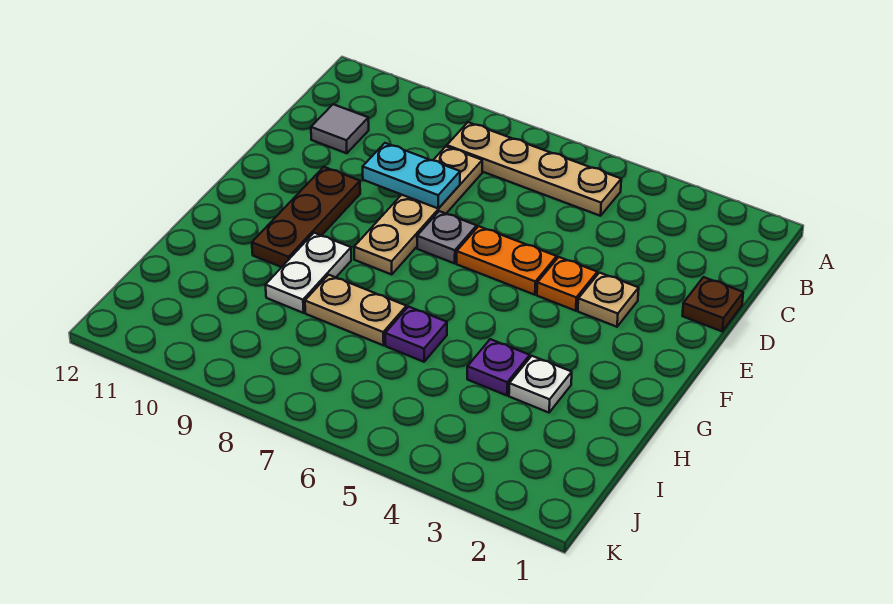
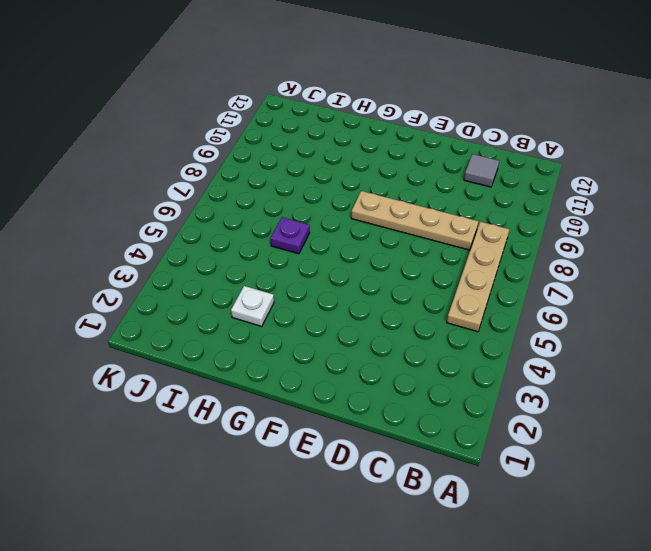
none -> brown plate D1 level 1
none -> tan plate E3 level 1
none -> orange plate E4 level 1

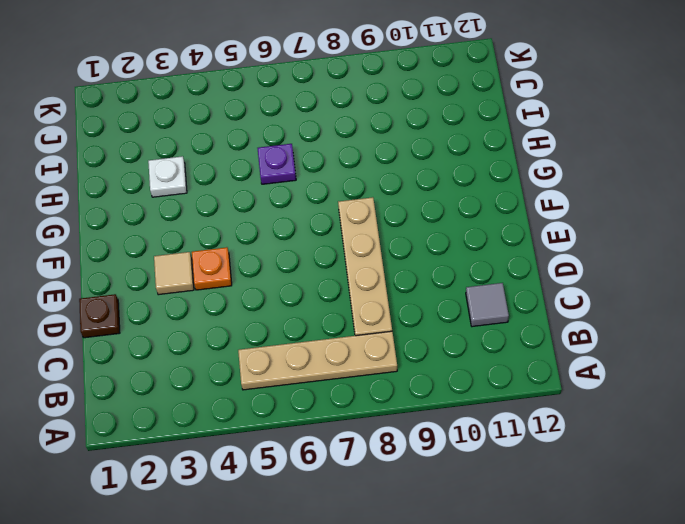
tan tile E3 level 1 -> tan plate E3 level 1
none -> orange plate E5:E6 level 1
none -> grey plate E7 level 1
none -> brown plate E10:G10 level 1

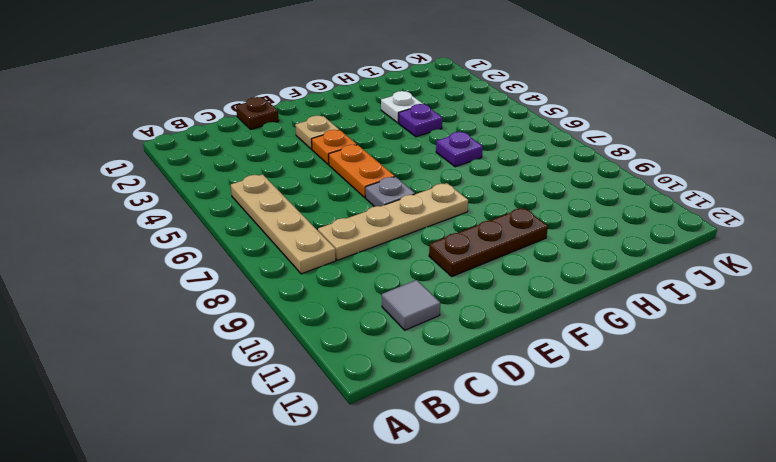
none -> white plate G9:H9 level 1
none -> tan plate H7:H8 level 1
none -> cyan plate D8:D9 level 2

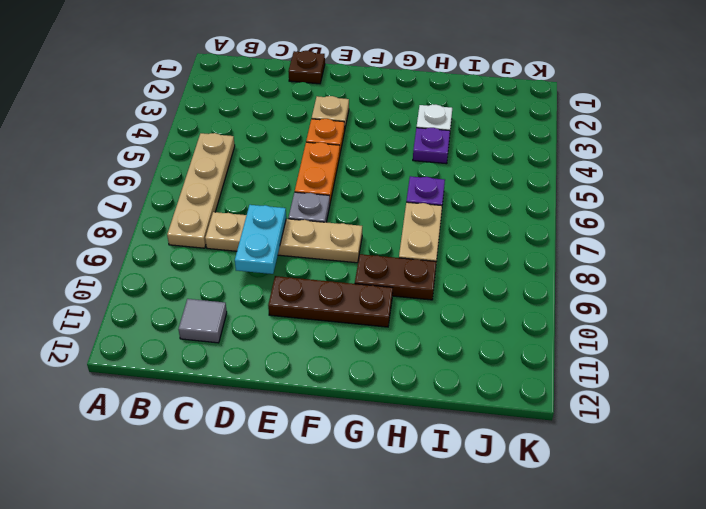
brown plate G9:H9 level 1 -> white plate G9:H9 level 1

